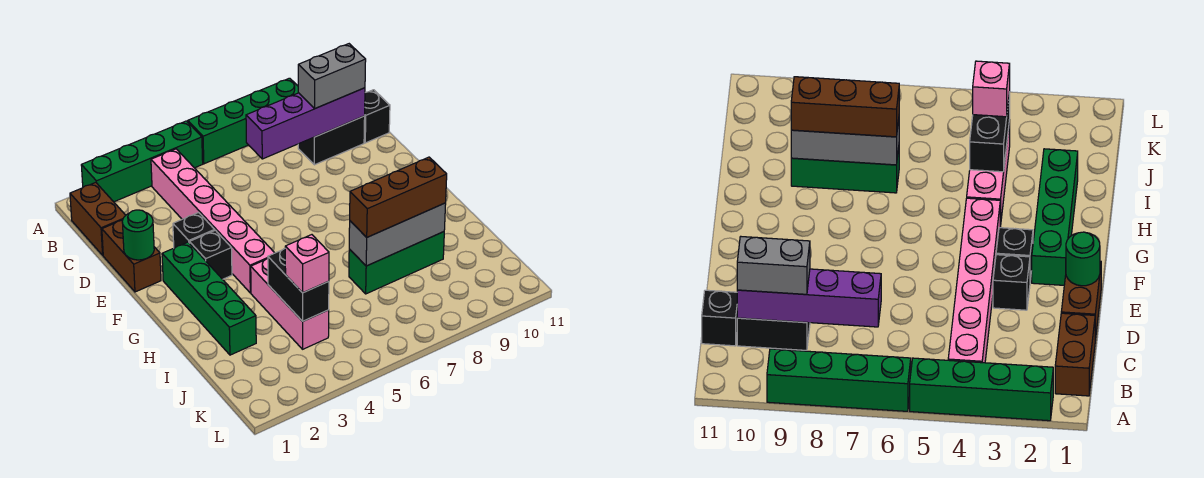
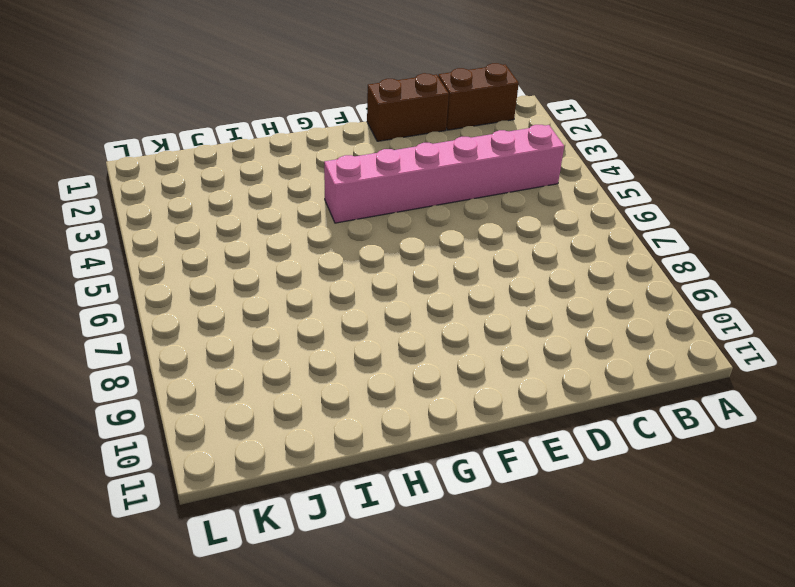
none -> green brick A2:A5 level 1
none -> green brick A6:A9 level 1
none -> black brick C9:C10 level 1

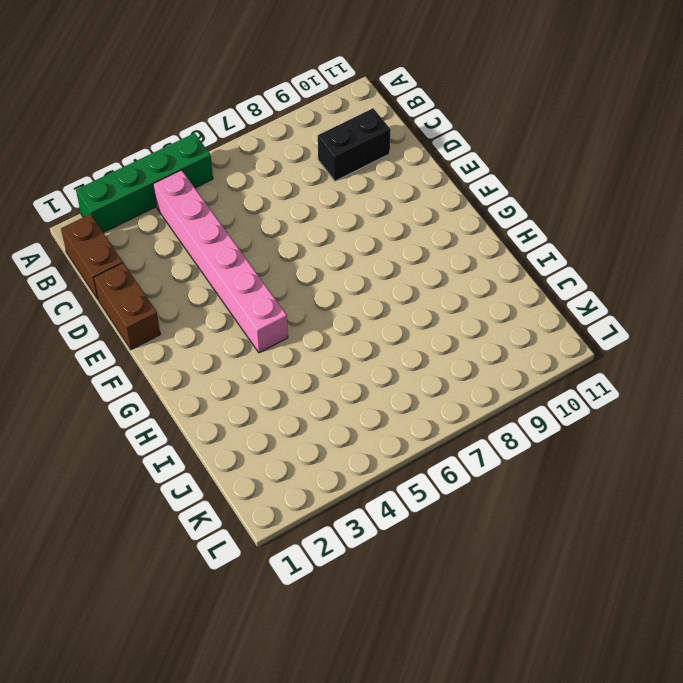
none -> green brick A6:A9 level 1
none -> black brick C11 level 1
none -> black brick E3 level 1

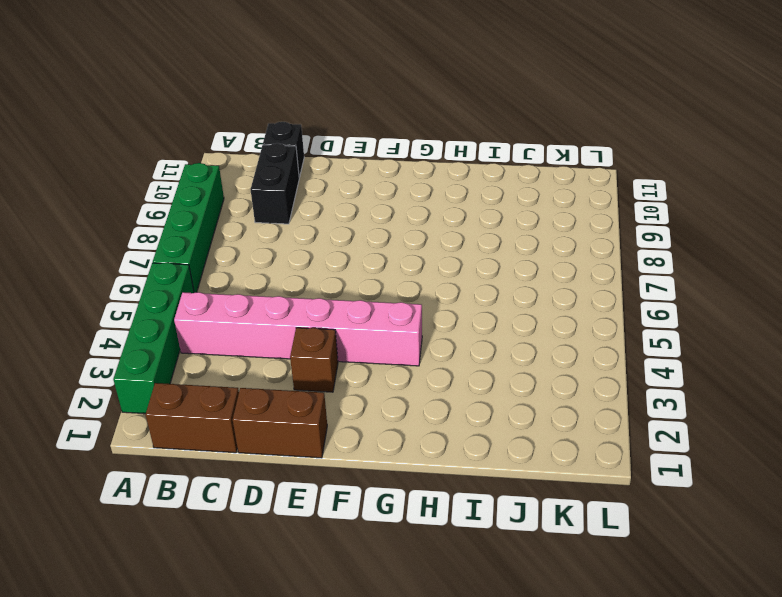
brown brick E3 level 1 -> black brick E3 level 1
none -> green brick F2:I2 level 1
none -> black brick F3 level 1
none -> pink brick H4:J4 level 1

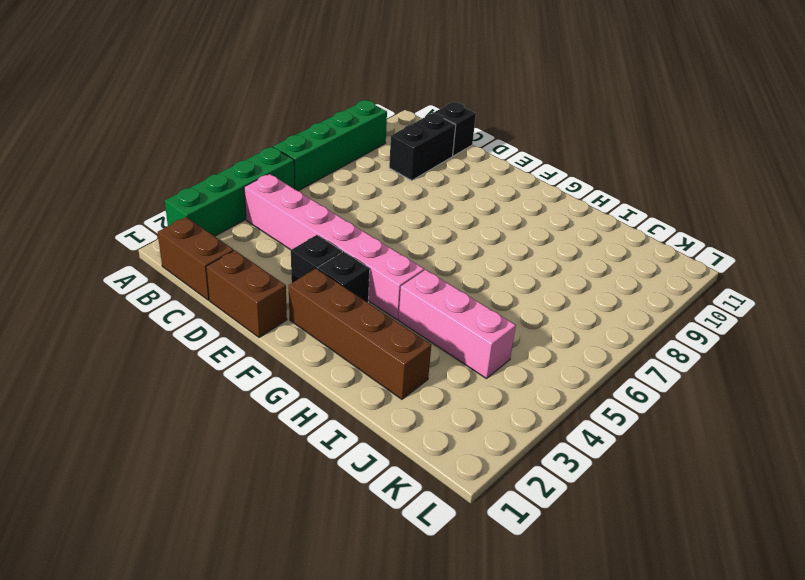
brown brick F2:I2 level 1 -> green brick F2:I2 level 1
none -> green brick I7:I9 level 1
none -> purple brick C7:C10 level 2
none -> green round brick E1 level 2

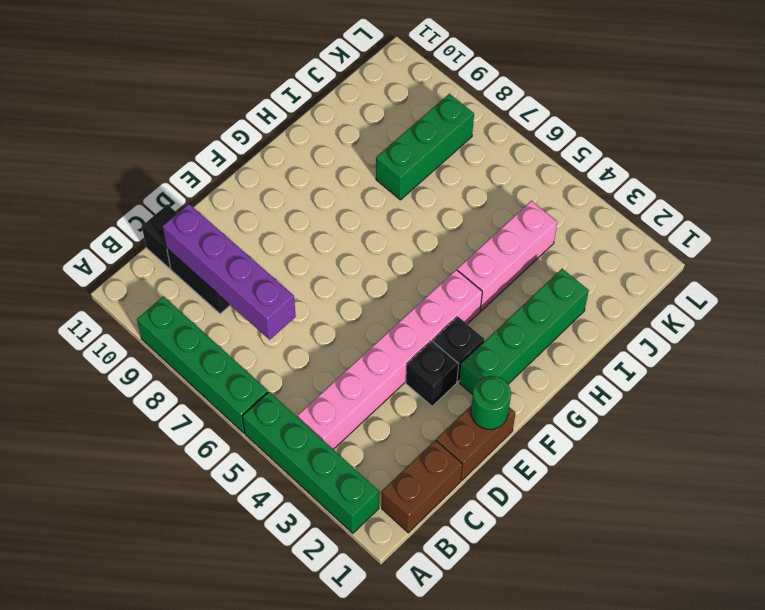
green brick I8:K8 level 1 -> green brick I7:I9 level 1
none -> black brick I4:J4 level 2
none -> grey brick I7:I9 level 2
none -> grey brick C9:C10 level 3

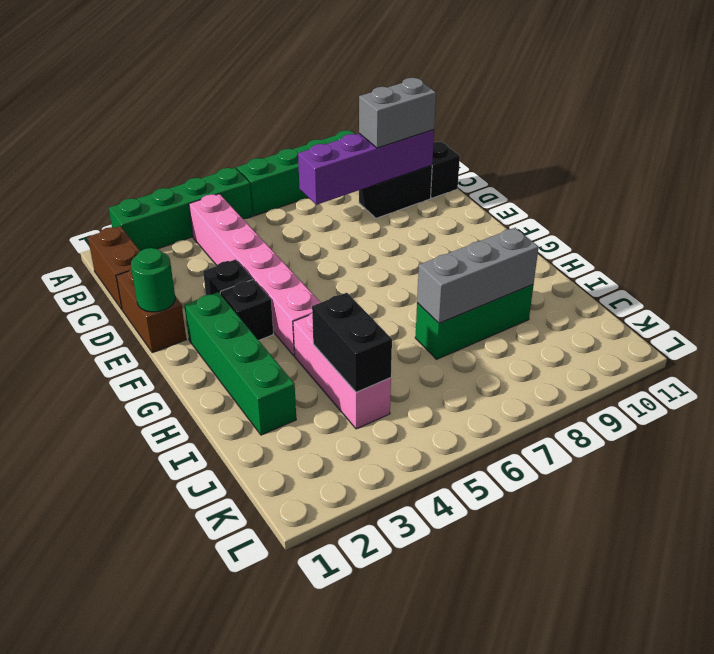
none -> brown brick I7:I9 level 3
none -> pink brick J4 level 3

